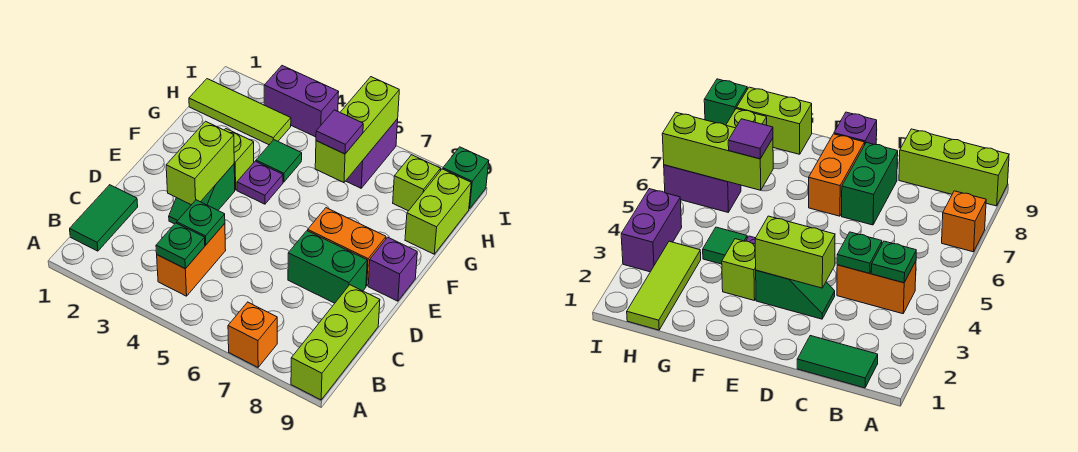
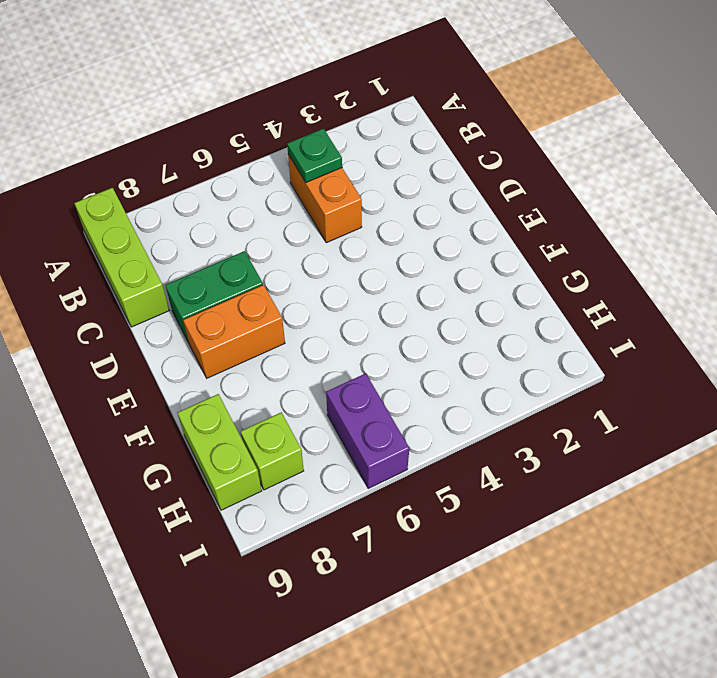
none -> orange brick A7 level 1
none -> green tile B1:C1 level 1
none -> green slope D3:E3 level 1 top E

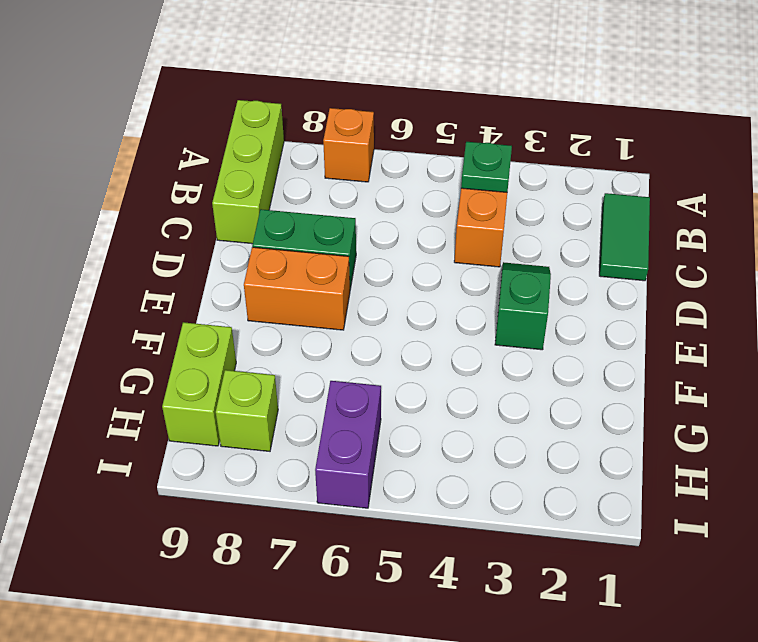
none -> purple brick E9 level 1
none -> lime brick F3 level 1
none -> purple plate F4 level 1

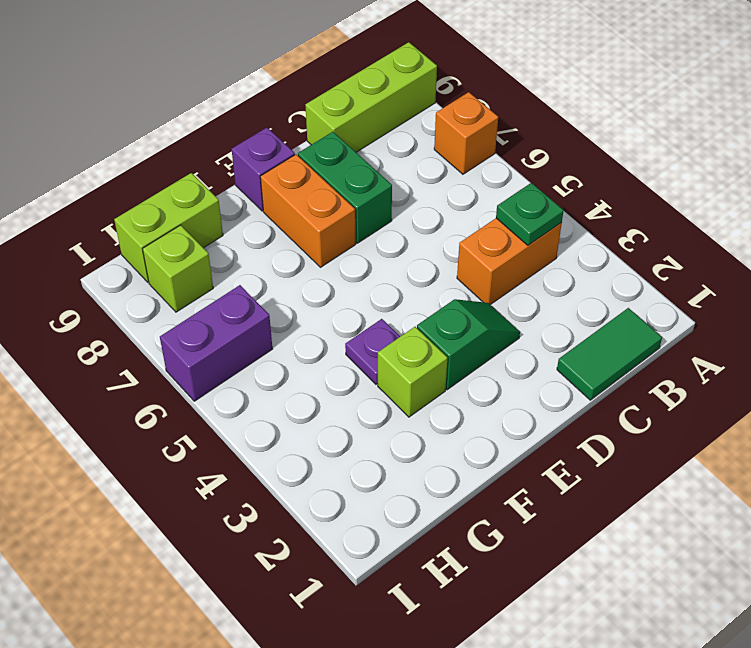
none -> green tile G4 level 1
none -> lime tile H1:H3 level 1
none -> purple brick I3:I4 level 1

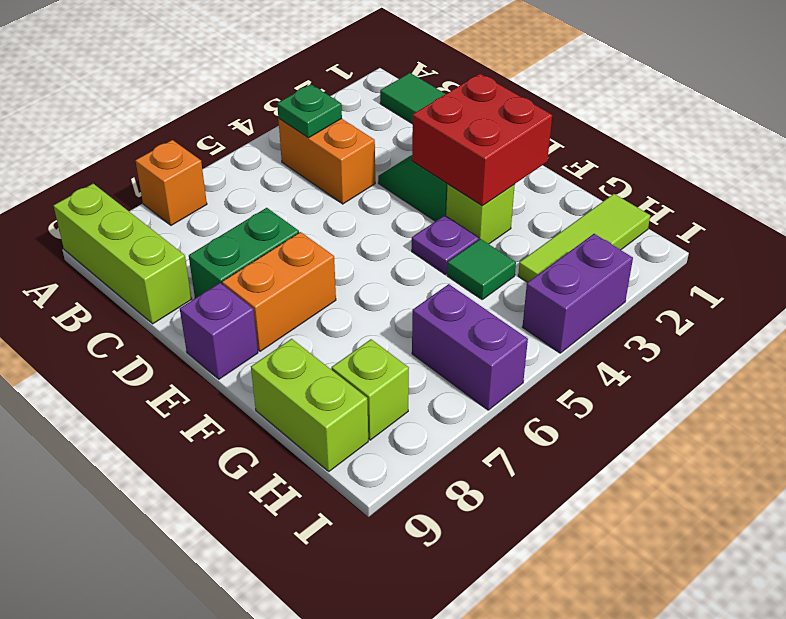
red brick E2:F3 level 2 -> lime brick D3:E3 level 2
none -> green brick I9 level 1
none -> green plate C4 level 2
none -> lime brick G6:I6 level 2

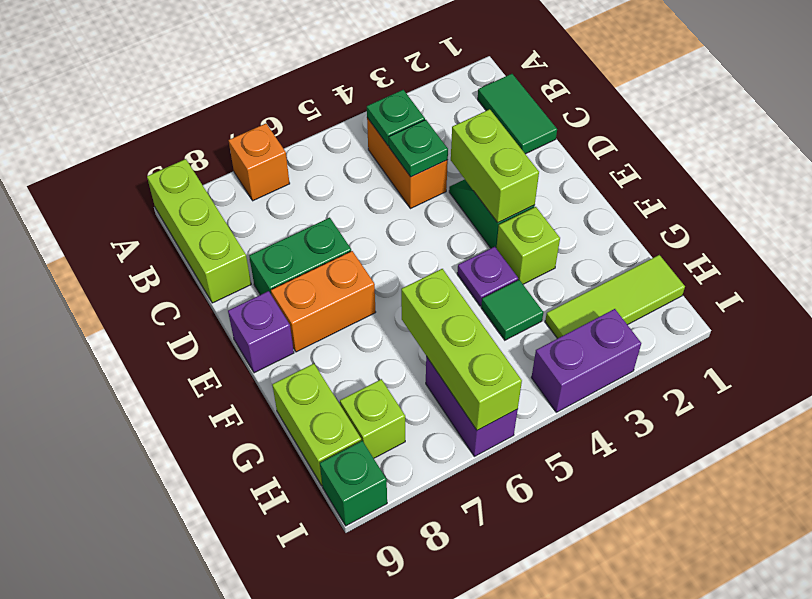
none -> purple tile G6 level 3

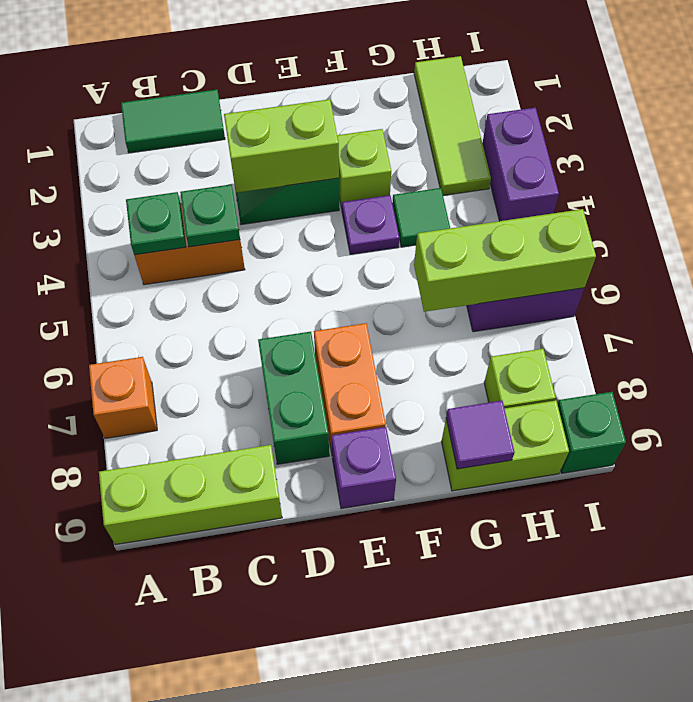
purple tile G9 level 2 -> purple tile G6 level 3

